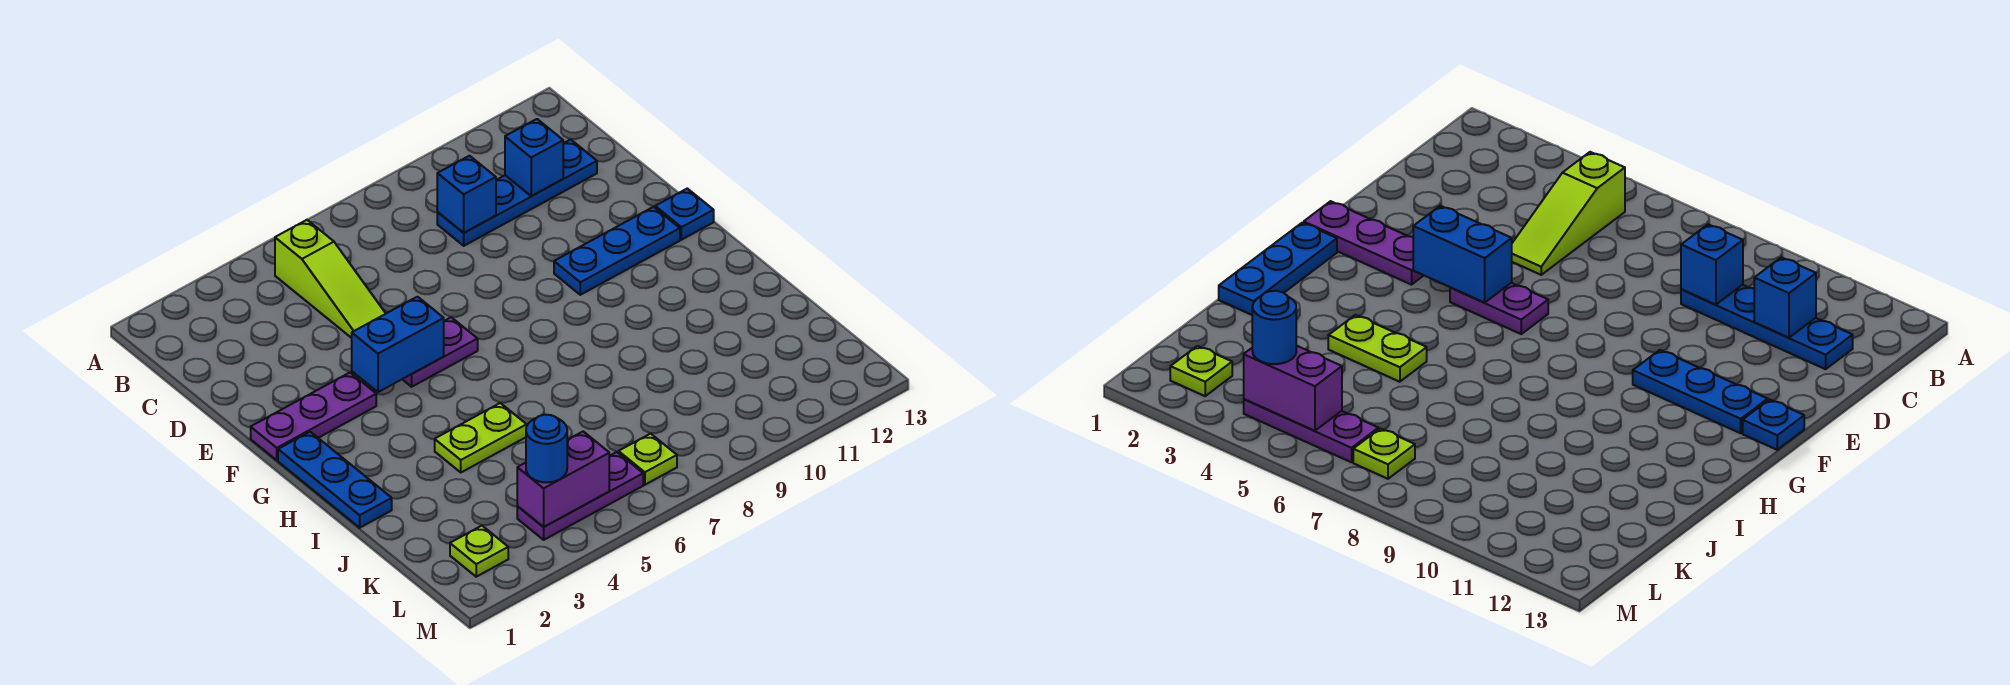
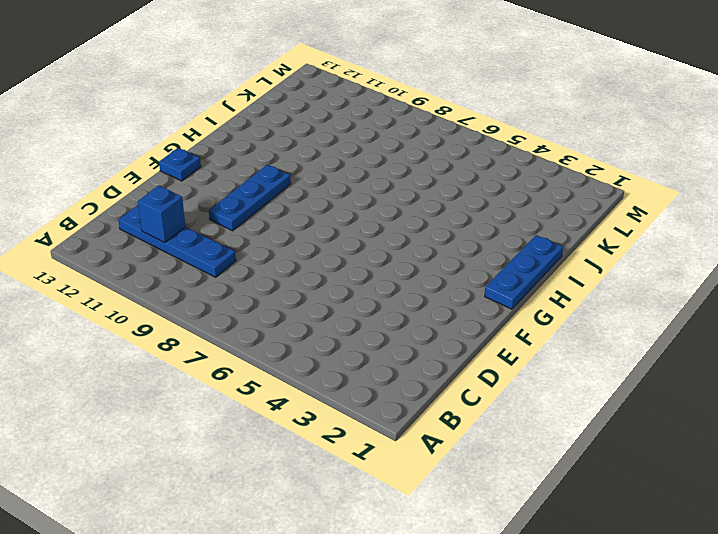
blue plate E10:G10 level 1 -> blue plate F10:F12 level 1
none -> lime slope B5:D5 level 1 top B
none -> purple plate F1:F3 level 1
none -> purple plate F5:F6 level 1

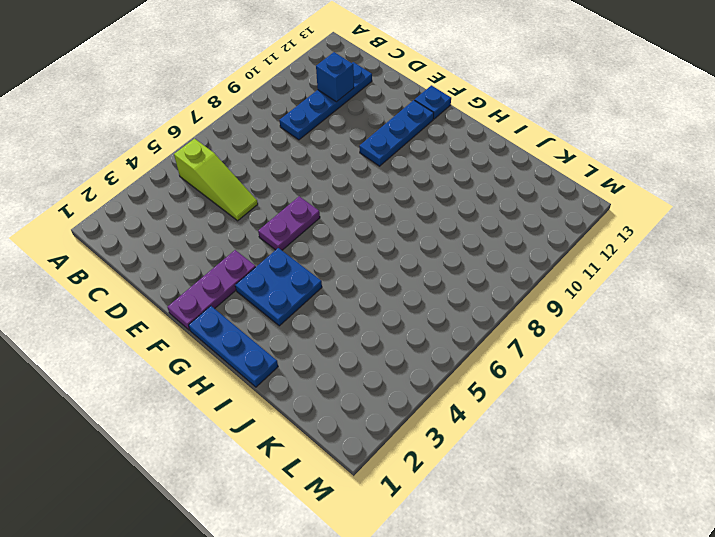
blue plate G3:H4 level 1 -> none
none -> lime plate I4:I5 level 1
none -> lime plate L2 level 1
none -> purple plate L4:L6 level 1

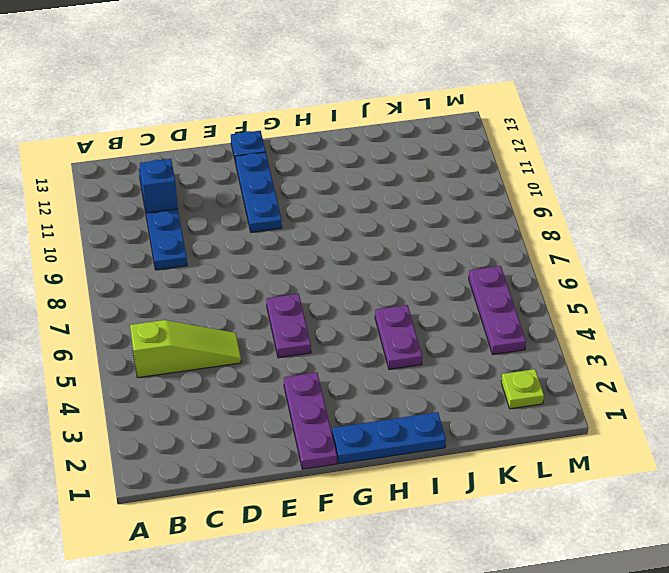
purple plate I4:I5 level 1 -> lime plate I4:I5 level 1
none -> lime plate L7 level 1
none -> blue brick C9 level 2
none -> blue brick F4:F5 level 2

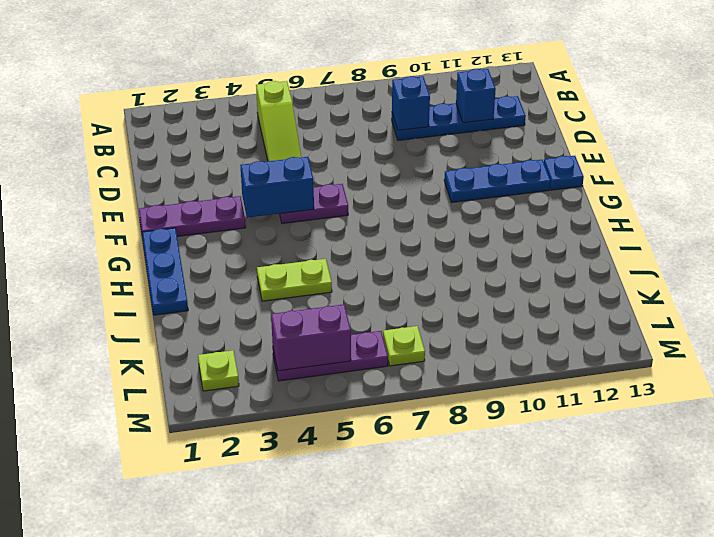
none -> blue round brick L4 level 3

